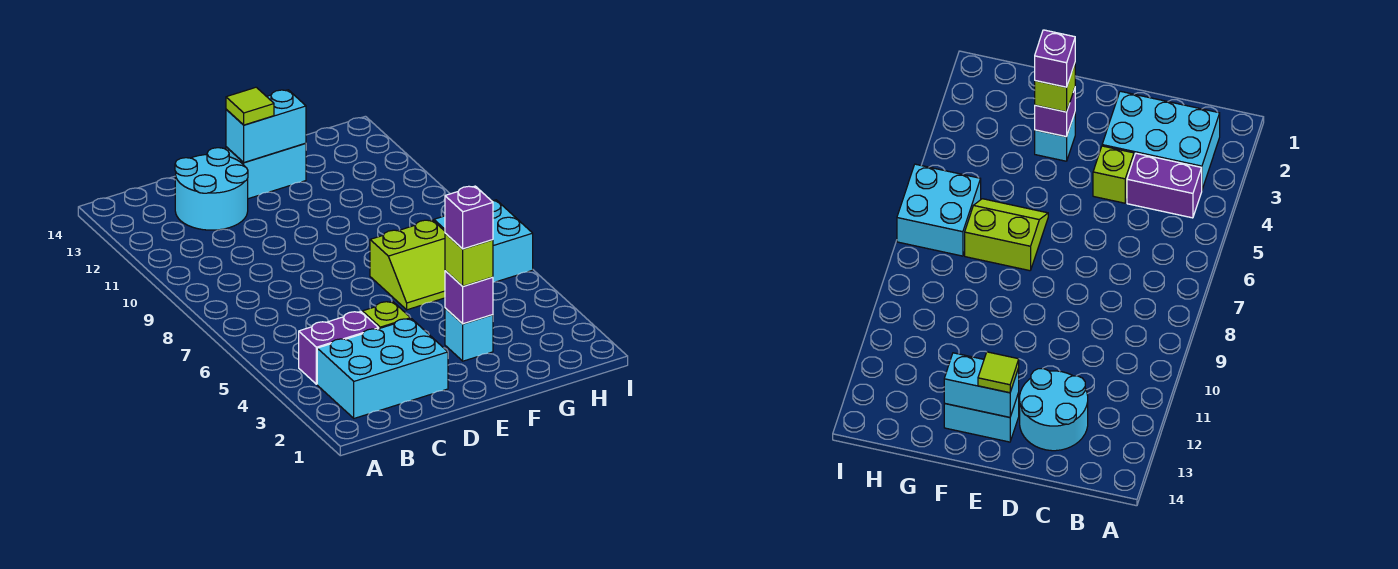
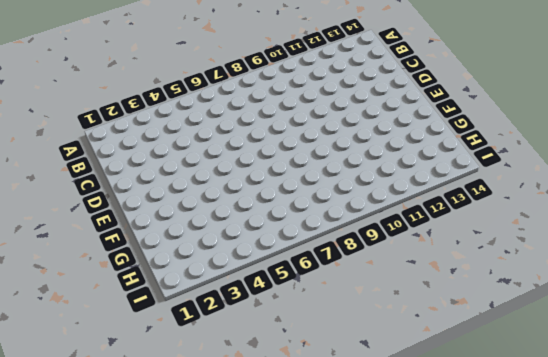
none -> cyan brick B2:D3 level 1
none -> purple brick B4:C4 level 1
none -> cyan round brick C12:D13 level 1

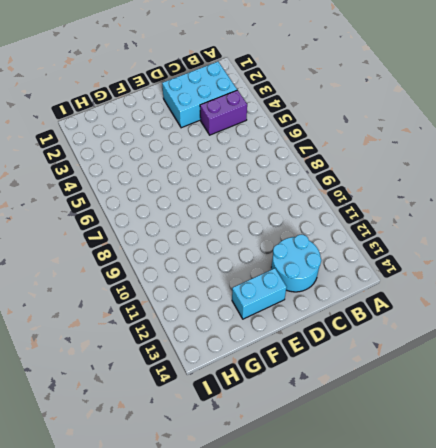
none -> lime brick D4 level 1
none -> cyan brick F3 level 1
none -> lime slope F6:G7 level 1 top 7

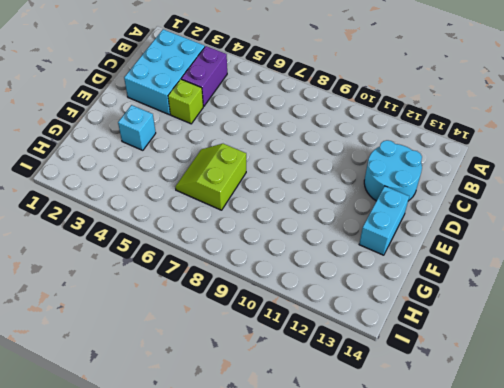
none -> cyan brick H6:I7 level 1
none -> cyan brick E13:F13 level 2
none -> purple brick F3 level 2

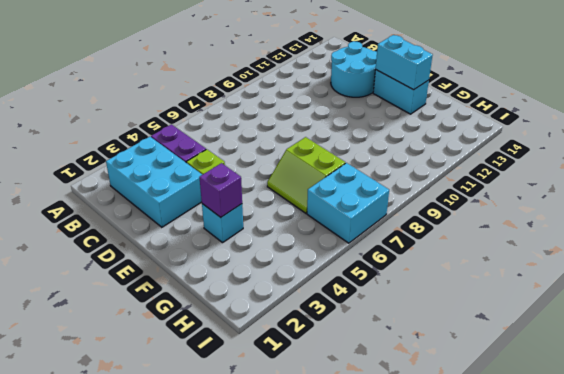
none -> lime tile E13 level 3
none -> lime brick F3 level 3
none -> purple brick F3 level 4

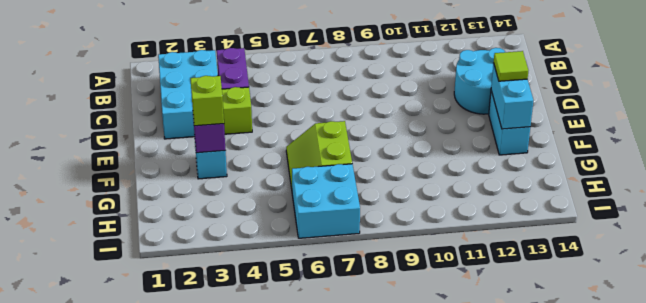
none -> purple brick F3 level 4

